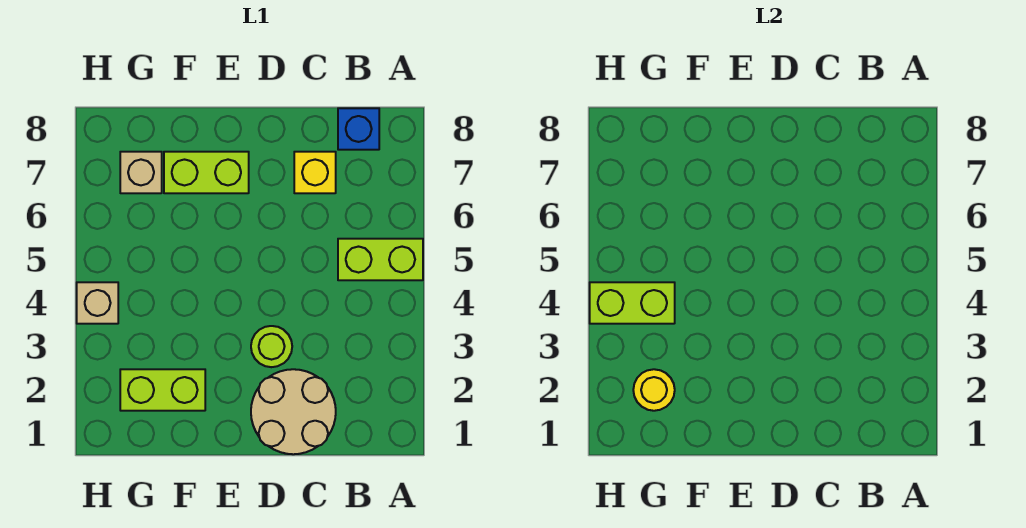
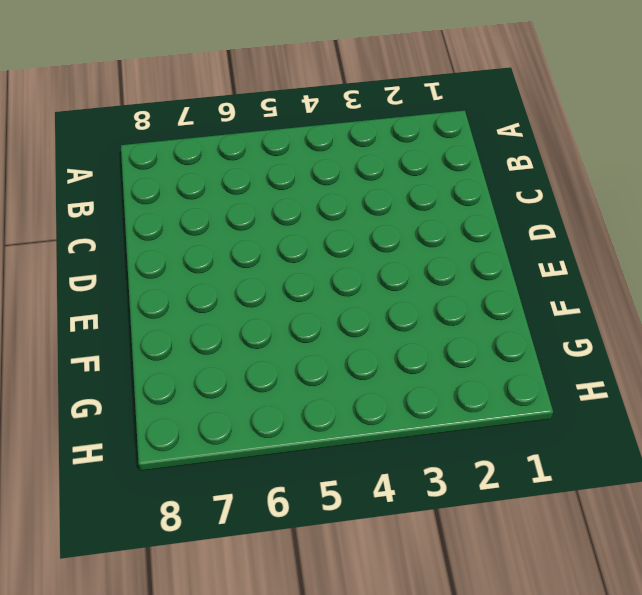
none -> lime brick A5:B5 level 1
none -> blue brick B8 level 1

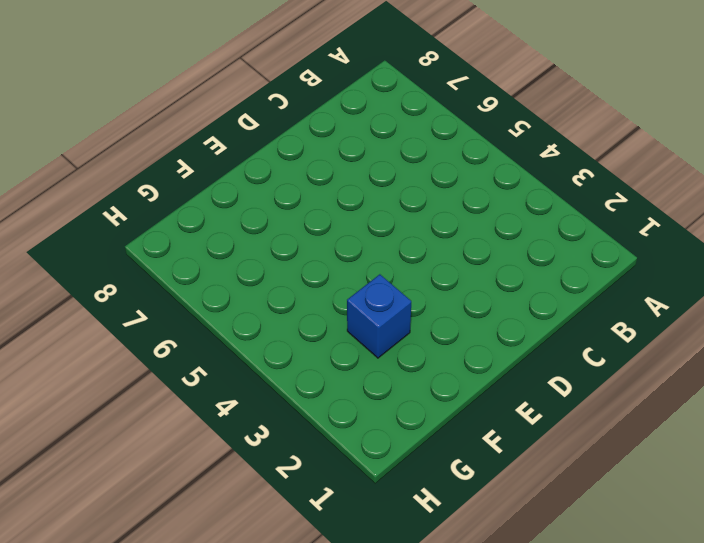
blue brick F3 level 1 -> blue brick B8 level 1
none -> lime brick A5:B5 level 1
none -> tan round brick C1:D2 level 1

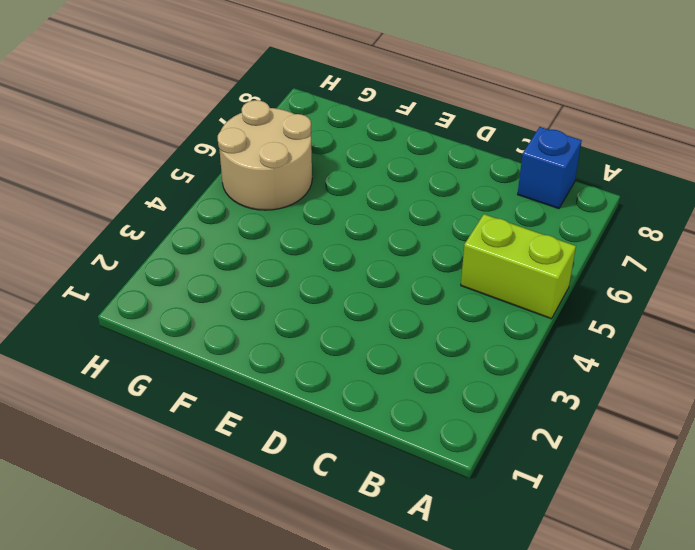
tan round brick G5:H6 level 1 -> tan round brick C1:D2 level 1
none -> yellow brick C7 level 1
none -> lime round brick D3 level 1

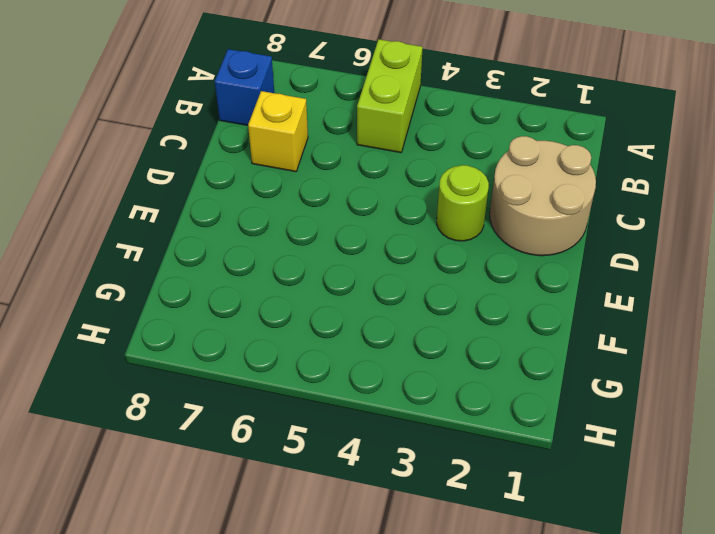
none -> lime brick E7:F7 level 1
none -> lime brick F2:G2 level 1

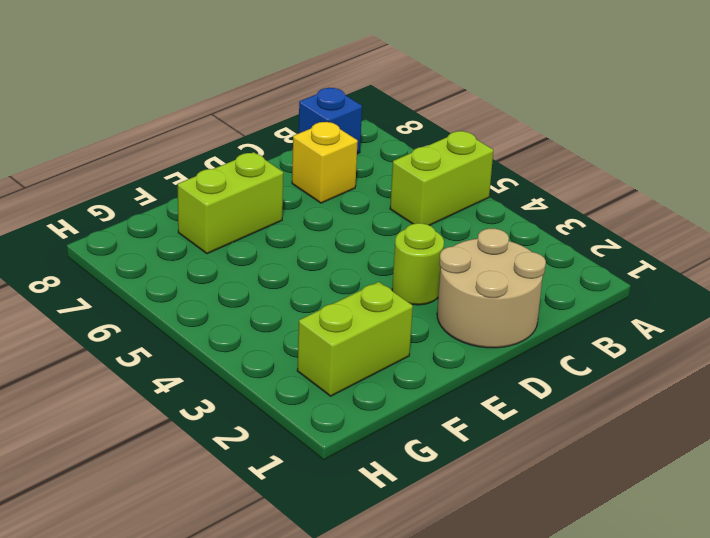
none -> tan brick G7 level 1
none -> tan brick H4 level 1

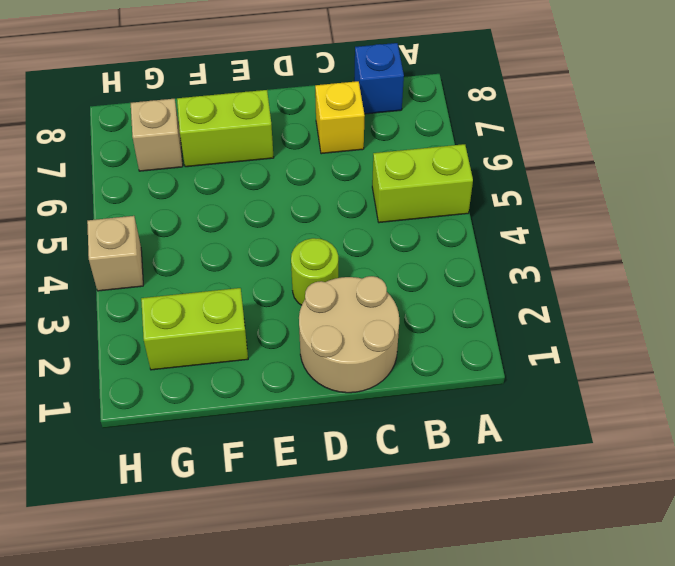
none -> yellow round brick G2 level 2
none -> lime brick G4:H4 level 2

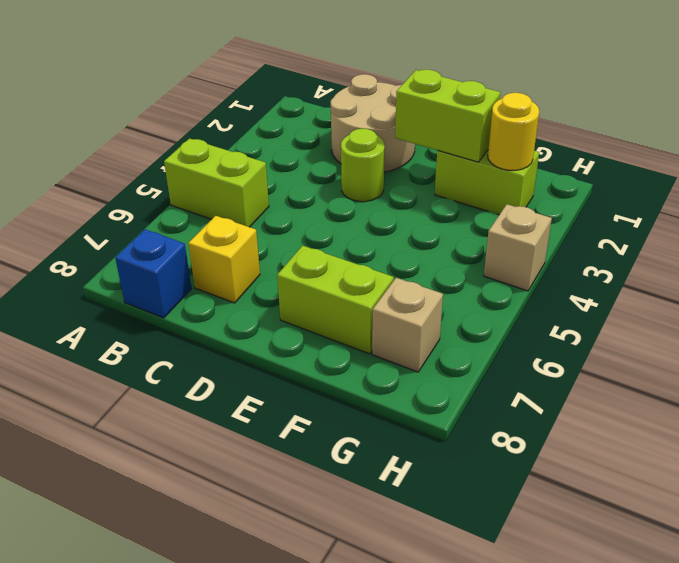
lime brick E2:F2 level 2 -> lime brick G4:H4 level 2

